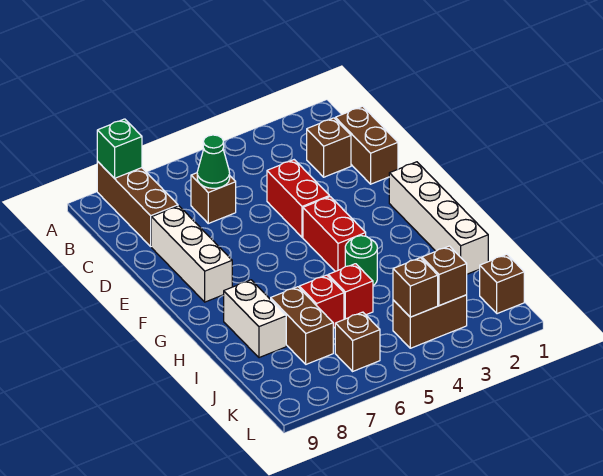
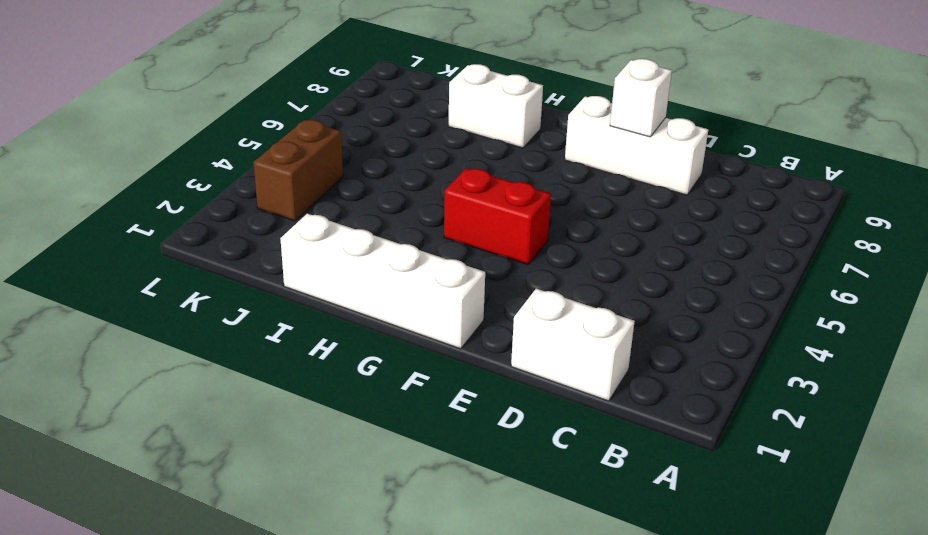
white brick C1:D1 level 1 -> brown brick C1:D1 level 1
white brick E8 level 2 -> none
none -> brown brick A8:C8 level 1
none -> brown brick C2 level 1
none -> brown brick C6 level 1

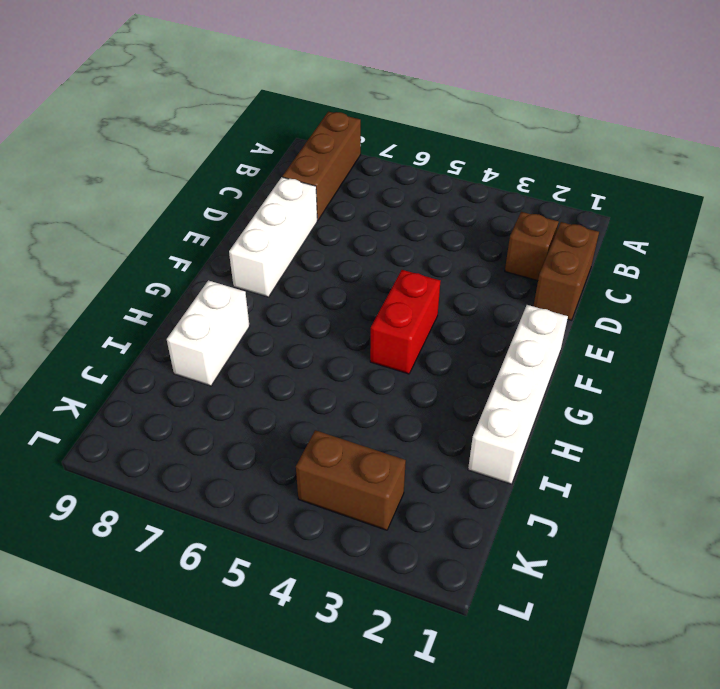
none -> brown brick C6 level 1
none -> red brick D4:E4 level 1
none -> green round brick H4 level 1

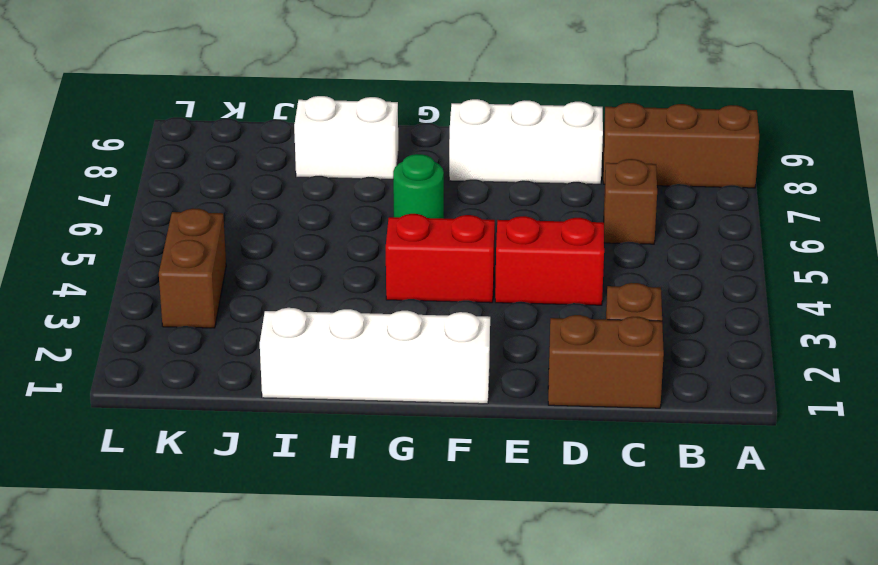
green round brick G6 level 1 -> green round brick H4 level 1
none -> red brick I5 level 1
none -> red brick I6 level 1
none -> brown brick I7:J7 level 1

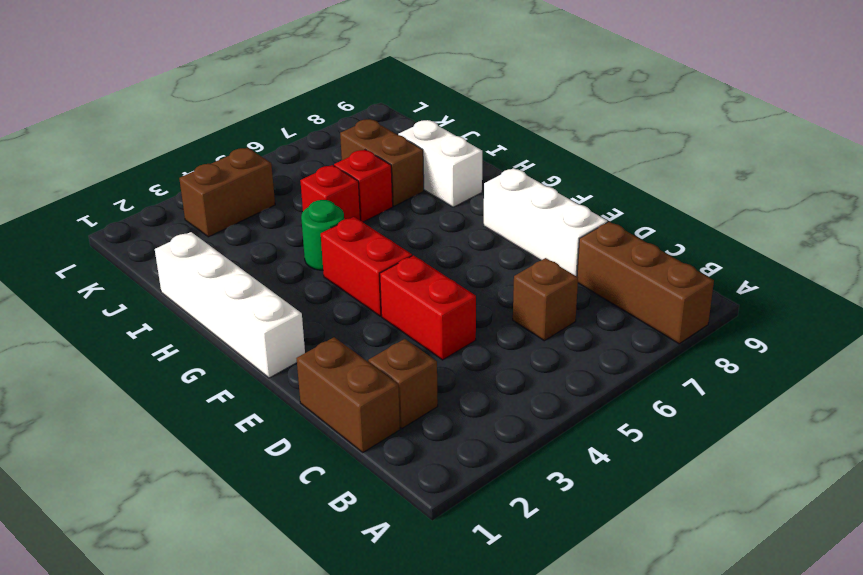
none -> brown brick K1 level 1
none -> brown brick K6 level 1
none -> green brick A8 level 2

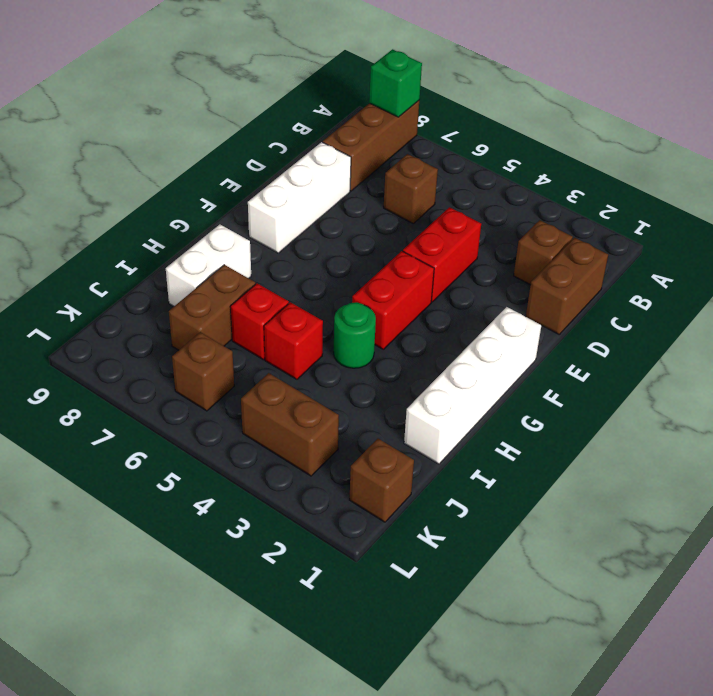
none -> green cone C6 level 2
none -> brown brick K3 level 2
none -> brown brick K4 level 2

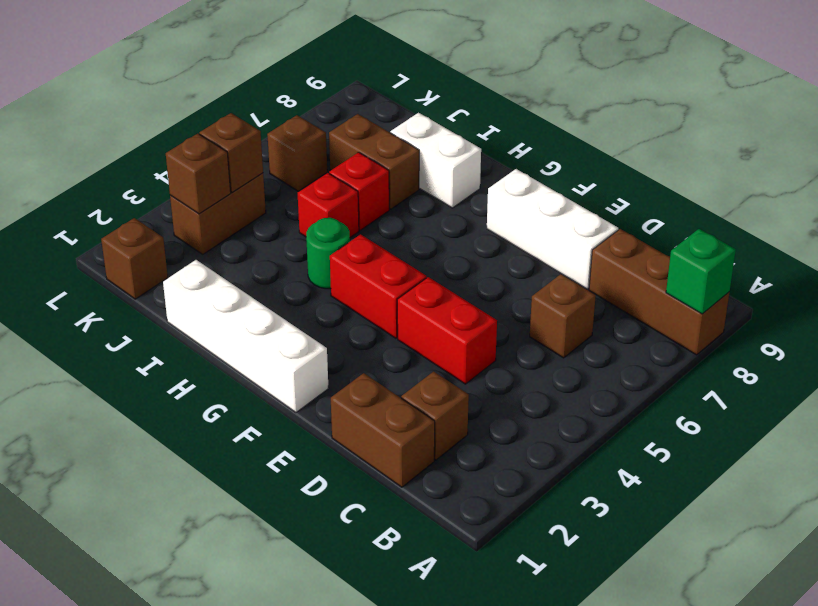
none -> green cone C6 level 2

